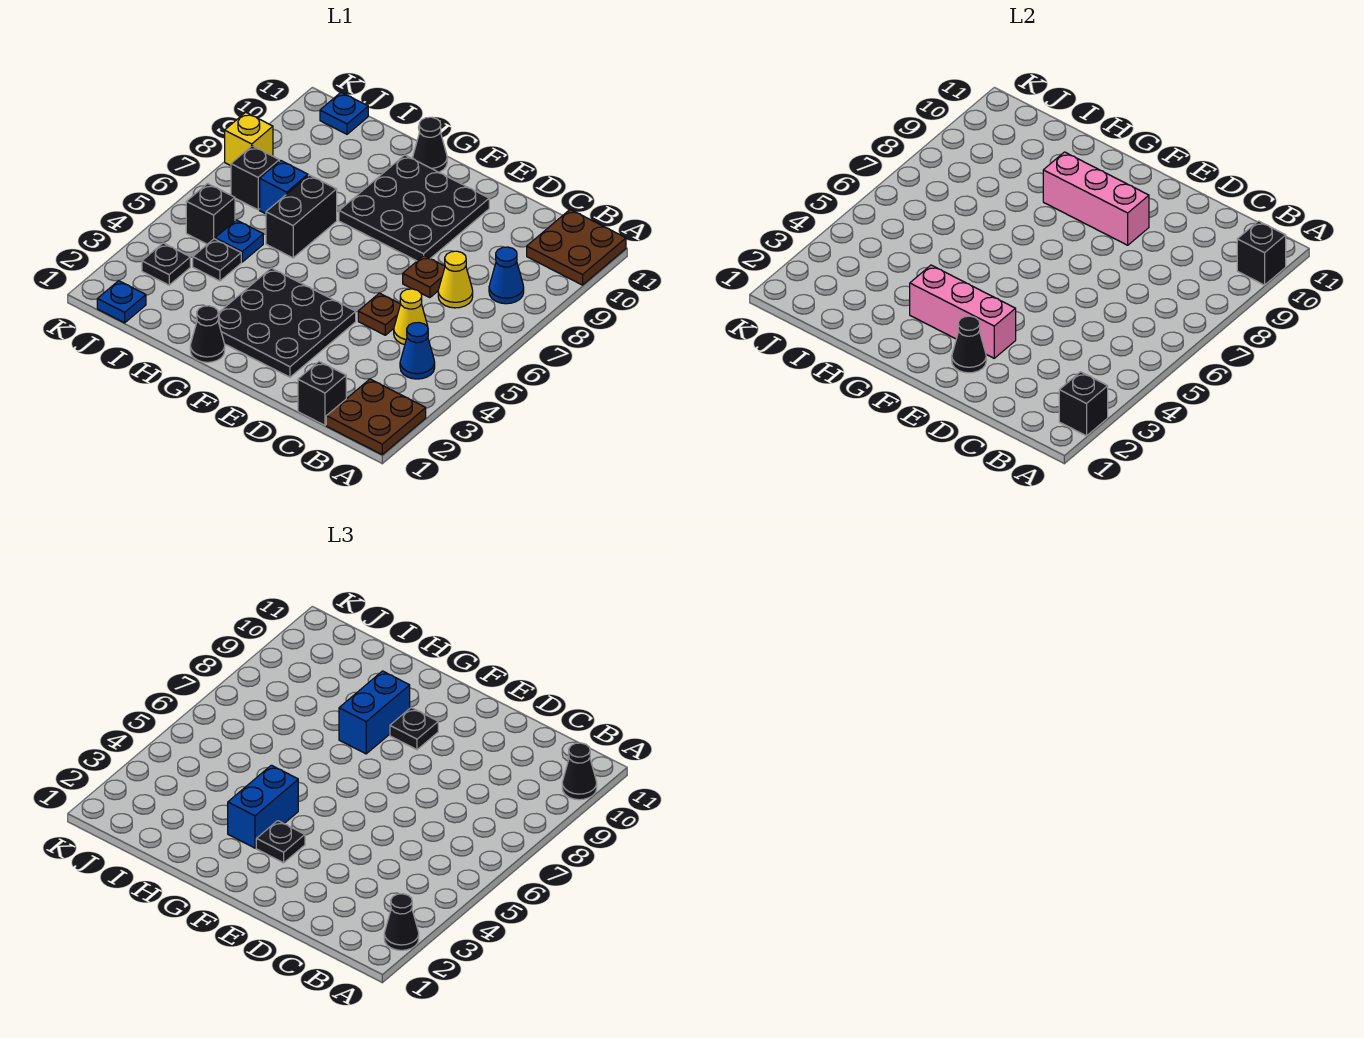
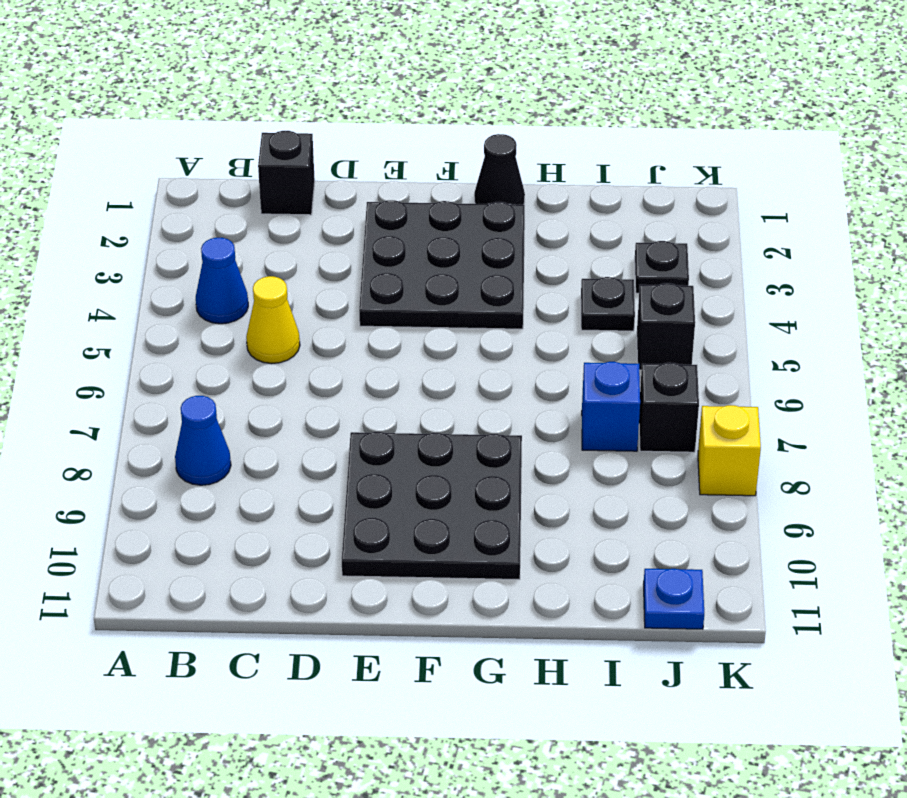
none -> brown plate A1:B2 level 1
none -> brown plate A10:B11 level 1
none -> yellow cone C7 level 1
none -> brown plate D5 level 1

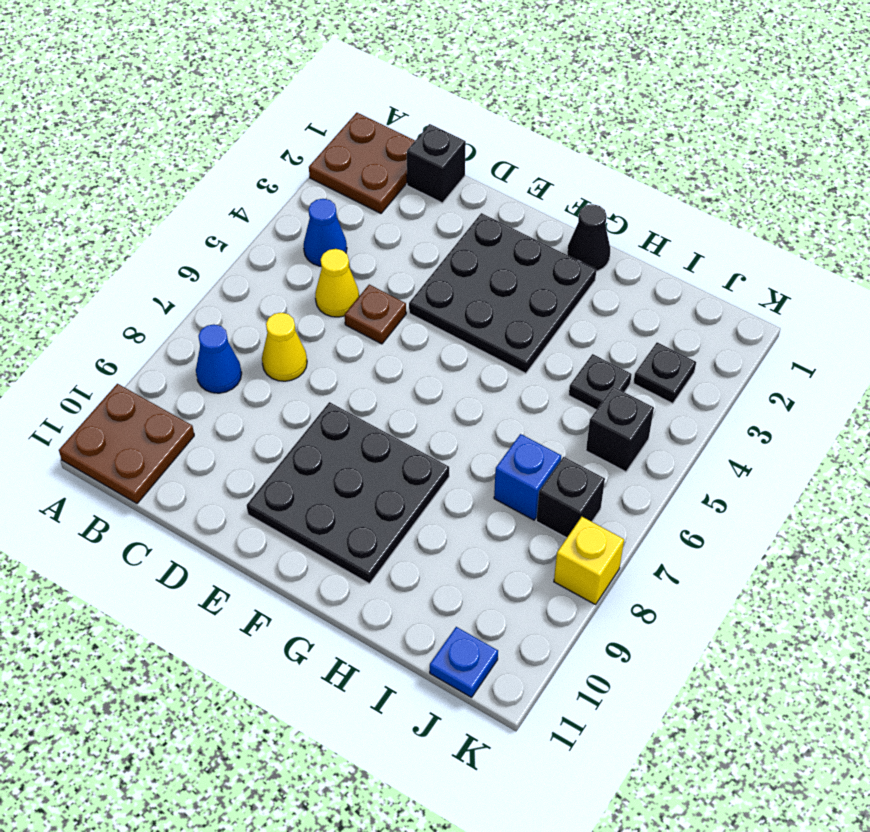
none -> brown plate D7 level 1
none -> black cone G11 level 1
none -> black brick H6:H7 level 1
none -> blue plate I5 level 1

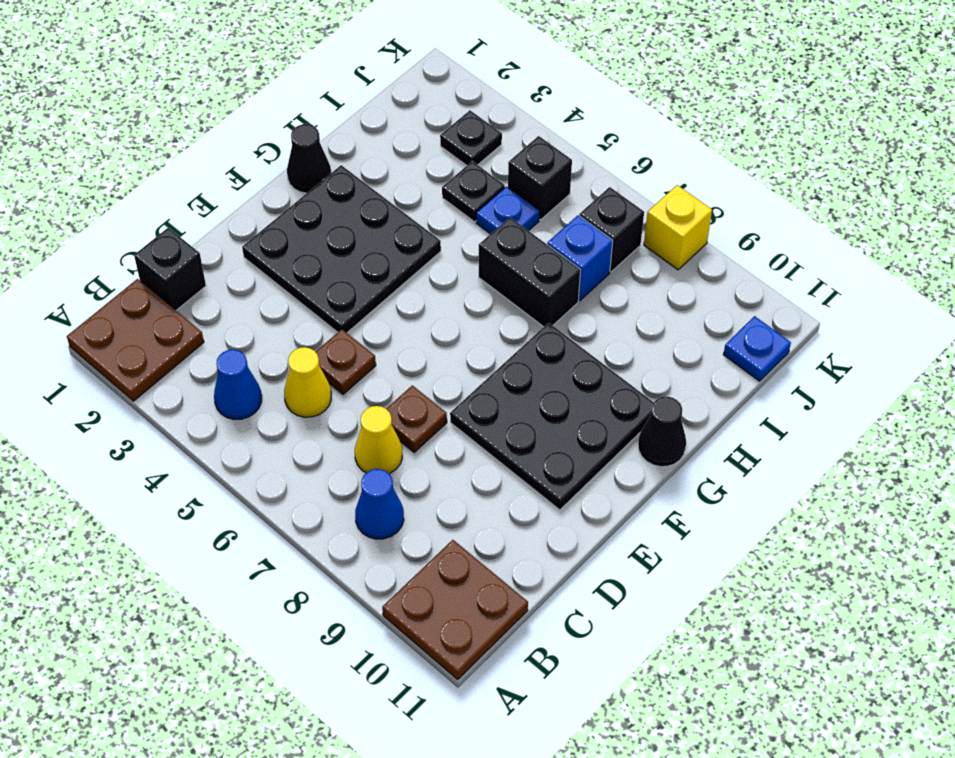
none -> blue plate J1 level 1
none -> black brick A2 level 2
none -> black brick A10 level 2
none -> black cone E2 level 2

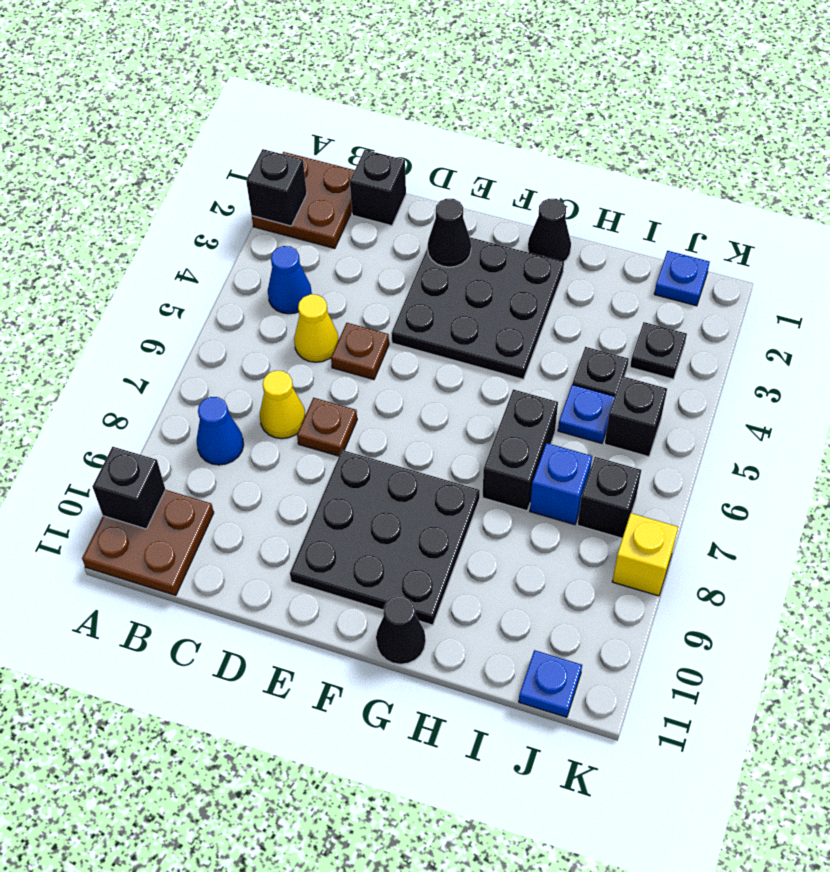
none -> pink brick E3:G3 level 2
none -> pink brick E9:G9 level 2
none -> black cone A2 level 3
none -> black cone A10 level 3

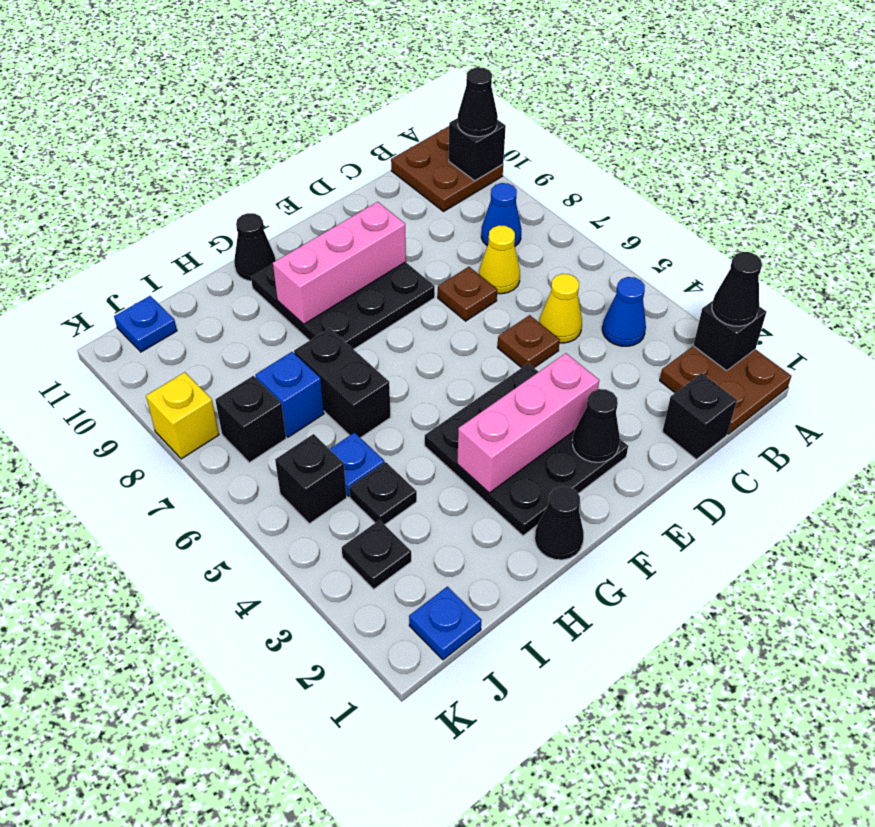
none -> black plate F3 level 3
none -> black plate F9 level 3
none -> blue brick G3:G4 level 3
none -> blue brick G8:G9 level 3

